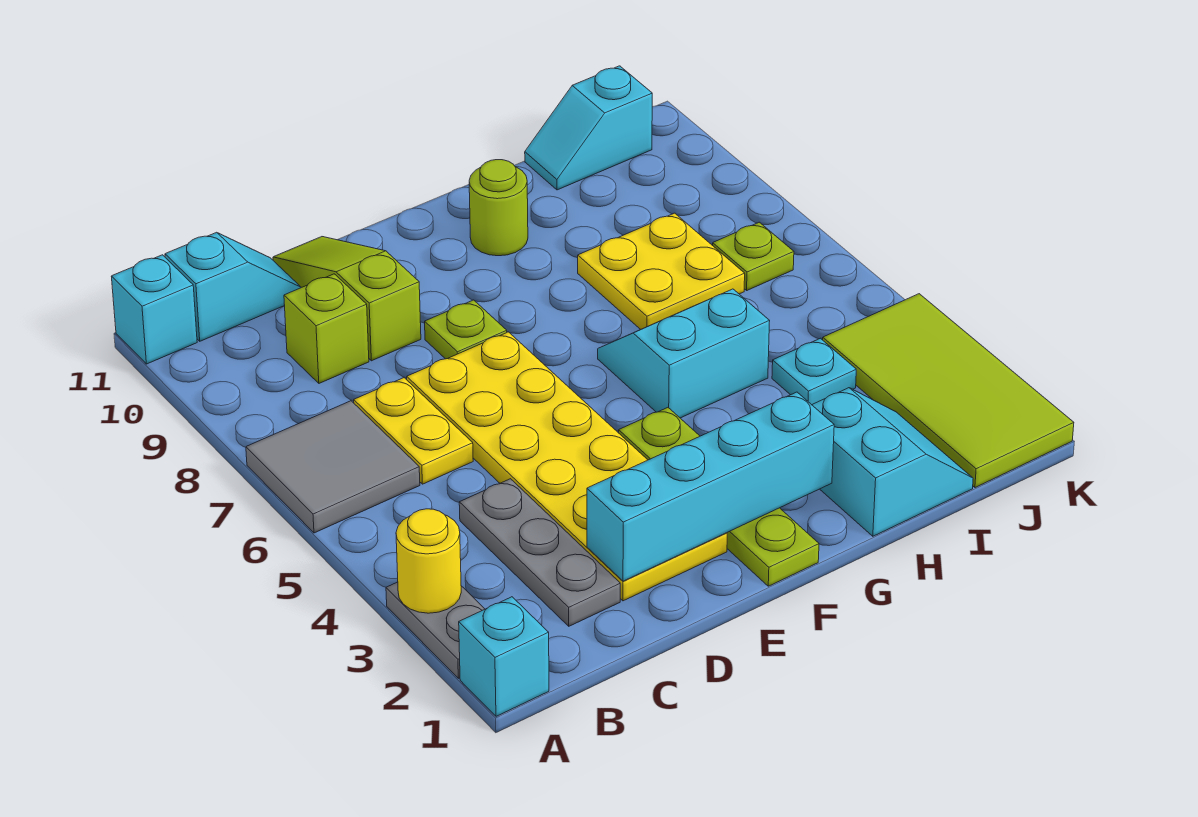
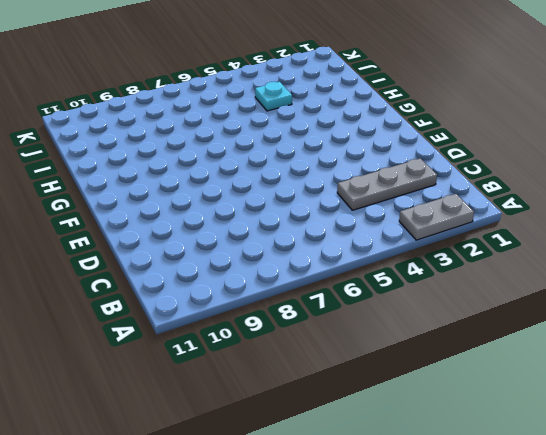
none -> cyan brick A1 level 1
none -> grey tile A6:B7 level 1
none -> cyan brick A11 level 1

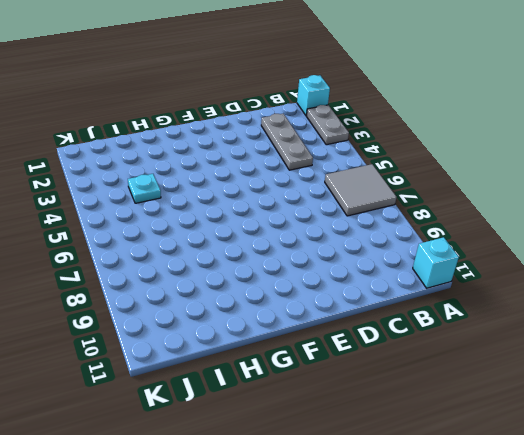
none -> cyan slope B11:C11 level 1 top B
none -> yellow plate C6:C7 level 1
none -> lime brick C9 level 1

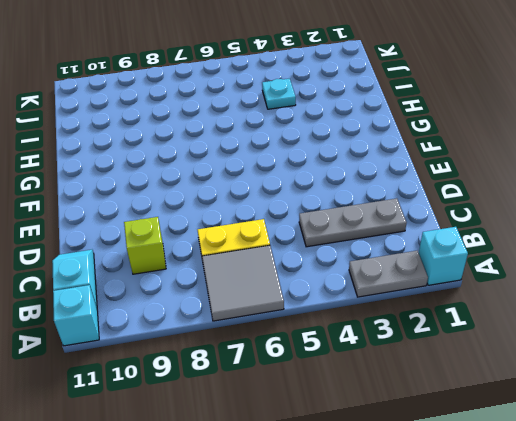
none -> yellow plate D2:E7 level 1
none -> lime slope D9:D11 level 1 top 9
none -> lime plate E8 level 1

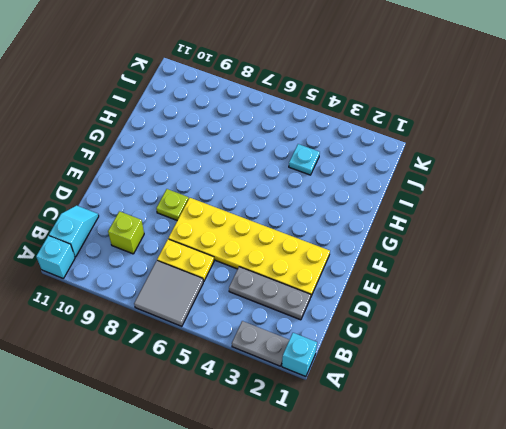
none -> lime slope D9:D11 level 1 top 9
none -> lime plate F1:F4 level 1
none -> cyan slope G5:H6 level 1 top 5

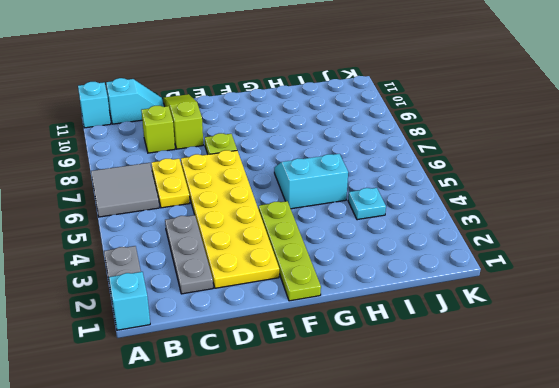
none -> lime round brick G10 level 1
none -> cyan slope H1:I2 level 1 top H
none -> yellow plate H7:I8 level 1

